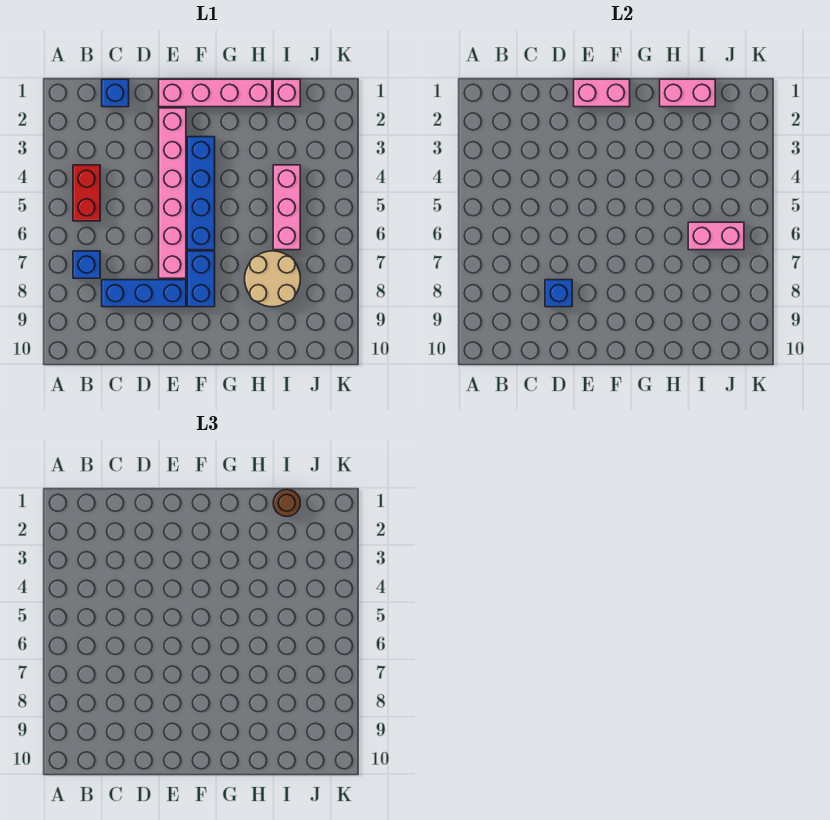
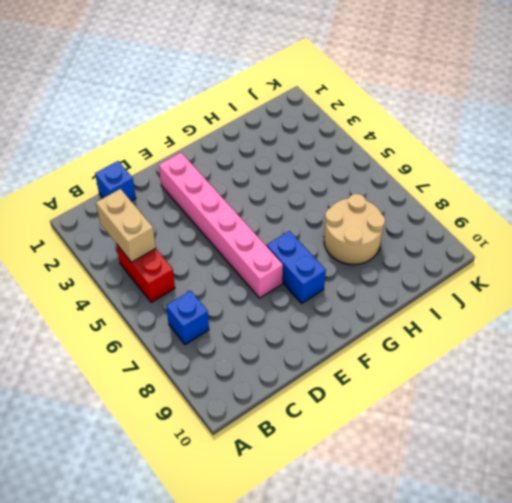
tan brick B3:B4 level 2 -> none
none -> blue brick C8:E8 level 1
none -> pink brick E1:H1 level 1
none -> blue brick F3:F6 level 1

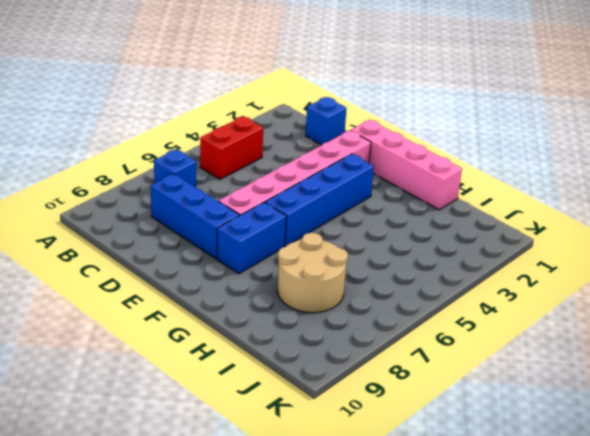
none -> pink brick I1 level 1
none -> pink brick I4:I6 level 1
none -> blue brick D8 level 2

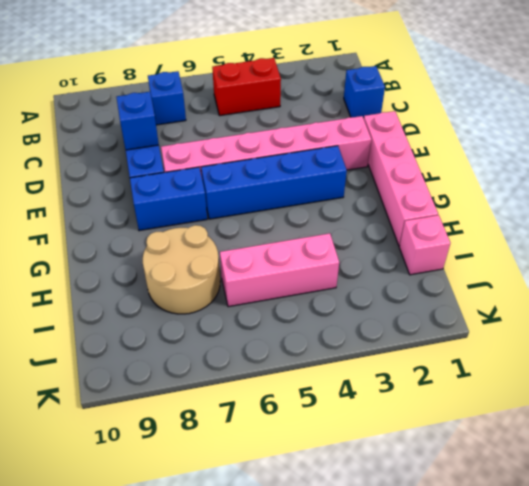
none -> pink brick E1:F1 level 2
none -> pink brick H1:I1 level 2
none -> pink brick I6:J6 level 2

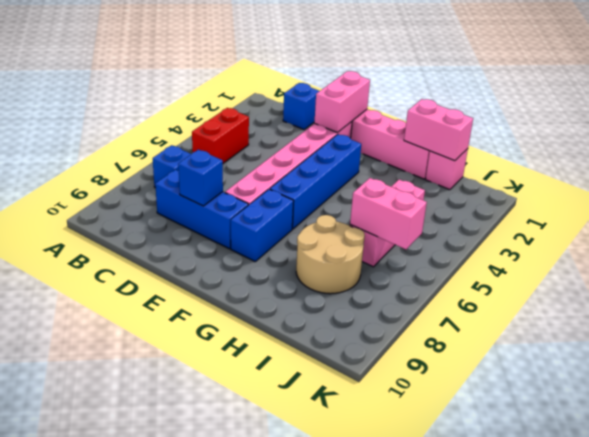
pink brick E1:E2 level 2 -> pink brick E1:F1 level 2
none -> brown round brick I1 level 3

